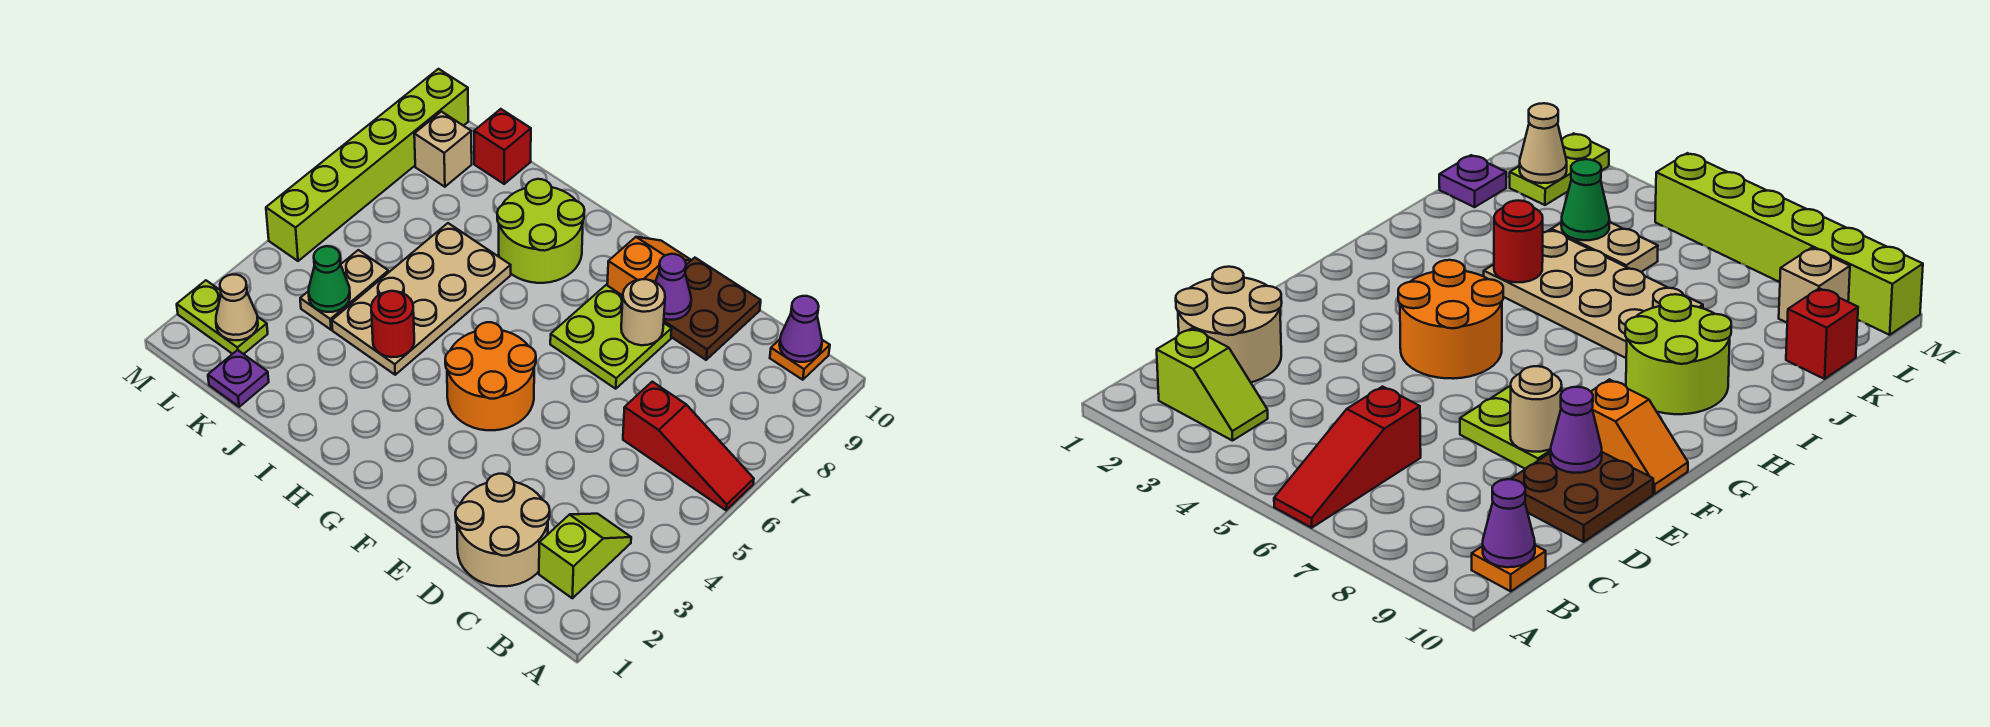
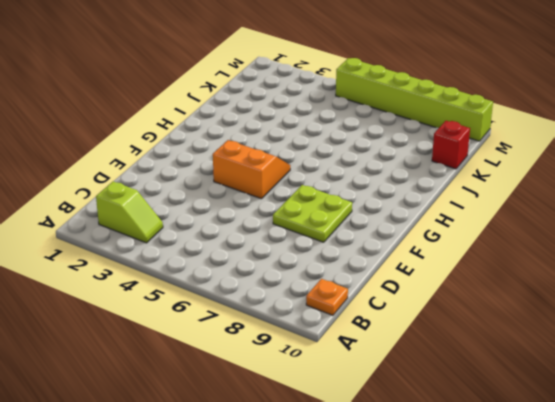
orange slope F4:G5 level 1 top F -> orange round brick F4:G5 level 1
none -> red slope A6:C6 level 1 top C
none -> tan round brick C1:D2 level 1
none -> brown plate D9:E10 level 1

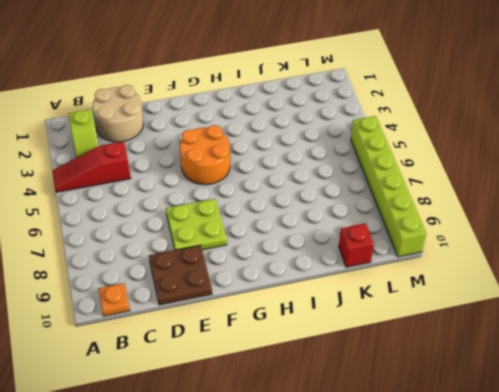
red slope A4:C4 level 1 top C -> red slope A6:C6 level 1 top C
none -> orange slope F9:F10 level 1 top 9
none -> lime round brick H8:I9 level 1
none -> tan plate I4:J7 level 1

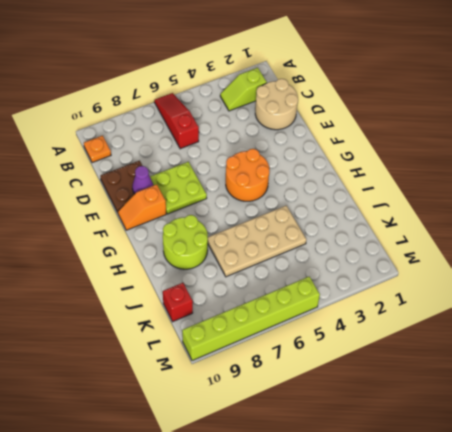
none -> purple plate K1 level 1
none -> tan plate K4:K5 level 1
none -> lime plate L2:M2 level 1

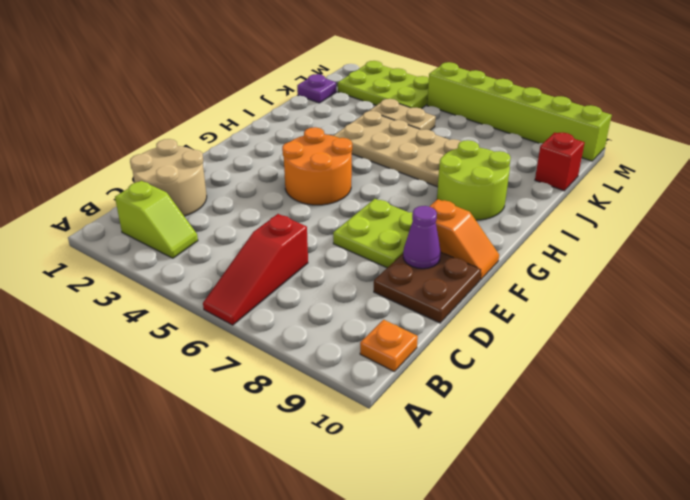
lime plate L2:M4 level 1 -> lime plate L2:M2 level 1
none -> tan brick L9 level 1
none -> purple cone B10 level 2
none -> tan round brick E8 level 2

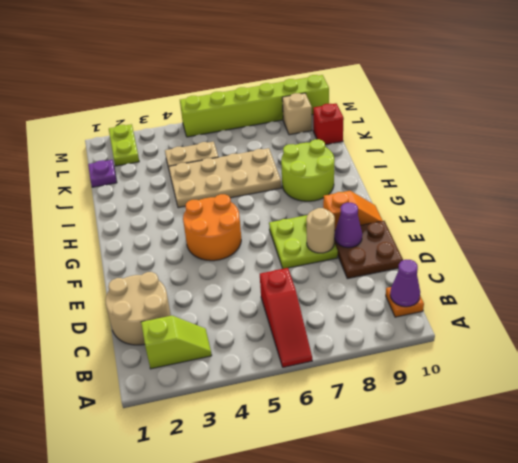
none -> red round brick I4 level 2
none -> green cone K4 level 2
none -> tan cone L2 level 2

